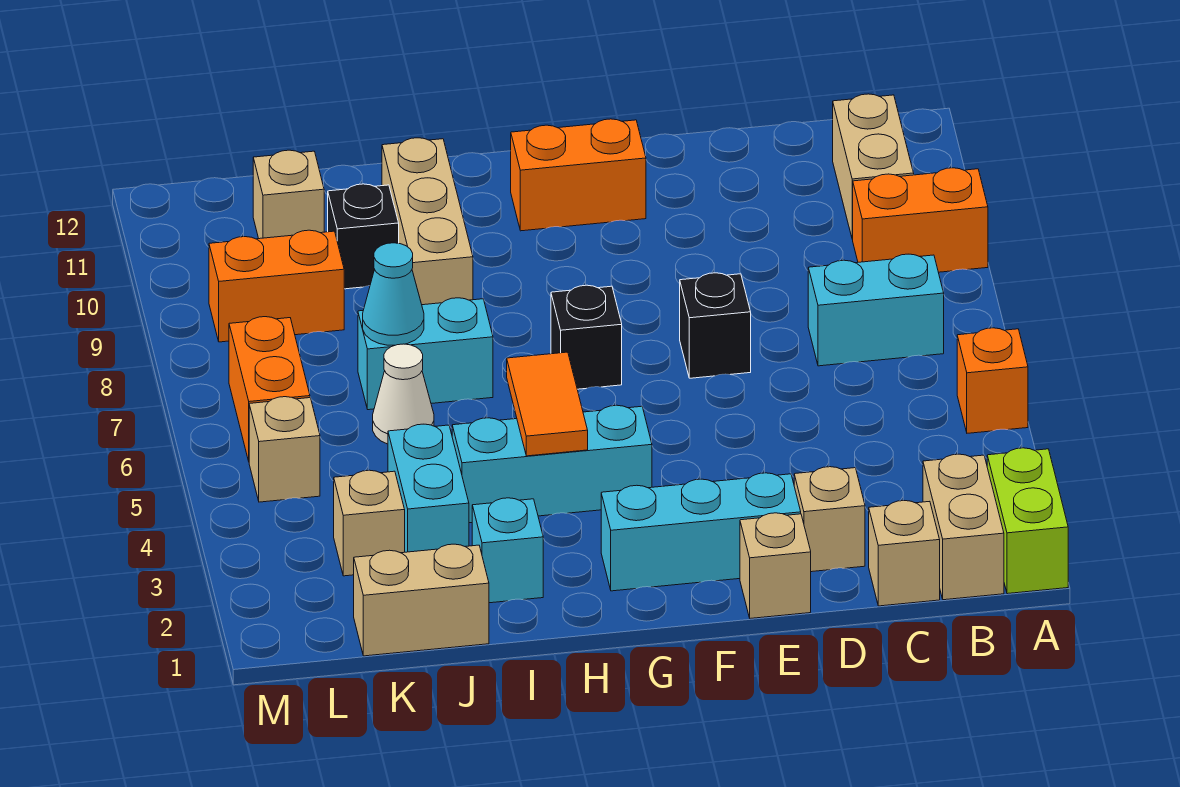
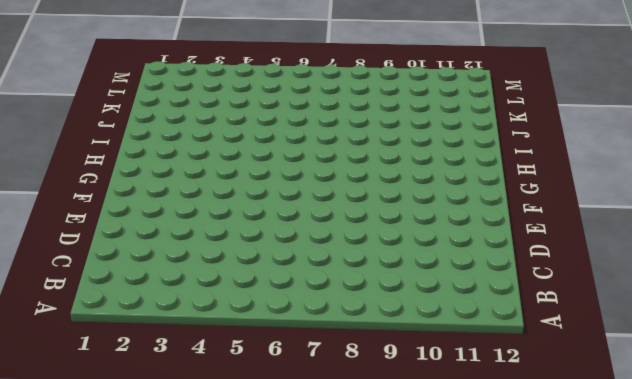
none -> lime brick A1:A2 level 1
none -> orange brick A5 level 1
none -> orange brick A9:B9 level 1

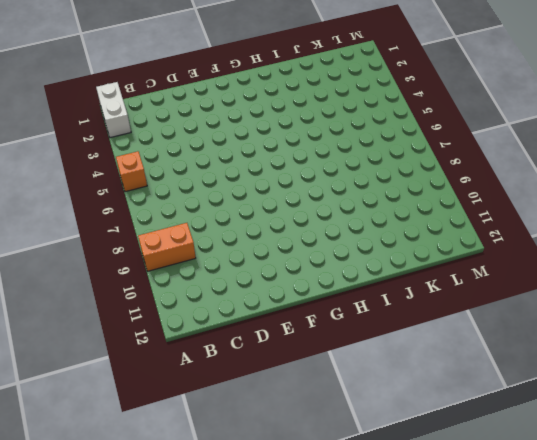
white brick A1:A2 level 1 -> lime brick A1:A2 level 1
none -> tan brick B1:B2 level 1
none -> cyan brick B7:C7 level 1
none -> tan brick B10:B11 level 1

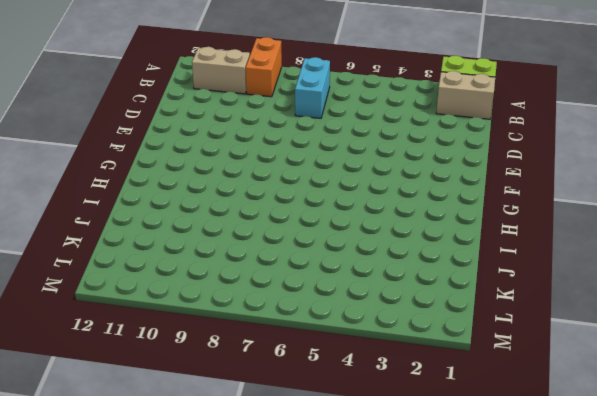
none -> orange brick A5 level 1
none -> tan brick C1 level 1
none -> tan brick D2 level 1

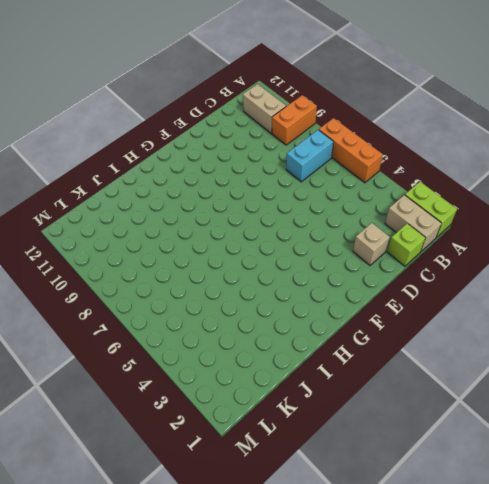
orange brick A5:A7 level 1 -> orange brick A5 level 1
lime brick C1 level 1 -> tan brick C1 level 1
none -> tan brick E1 level 1
none -> cyan brick E2:G2 level 1
none -> black brick E7 level 1

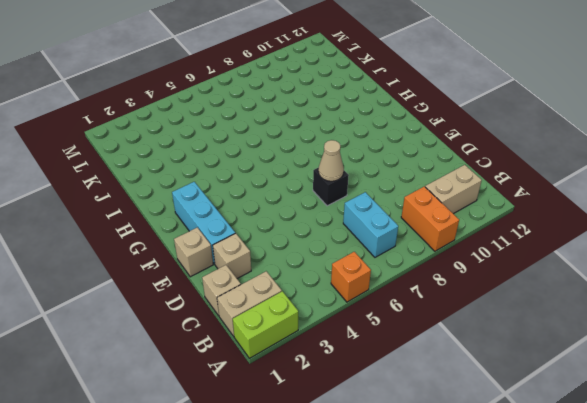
tan cone E7 level 2 -> none
none -> orange brick F11:G11 level 1
none -> cyan brick G4:I4 level 1
none -> black brick G7 level 1

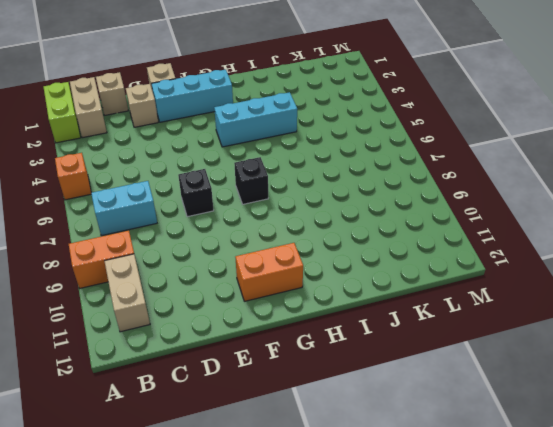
none -> cyan brick I2 level 1
none -> cyan brick I7:J7 level 1
none -> tan brick I9:I11 level 1

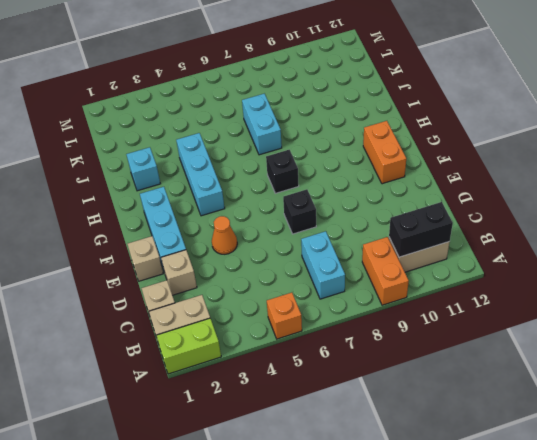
black brick B10:B11 level 2 -> none
orange cone E4 level 1 -> none
none -> tan brick I9:I11 level 1
none -> tan brick J1:K1 level 1
none -> cyan brick J3:J4 level 1

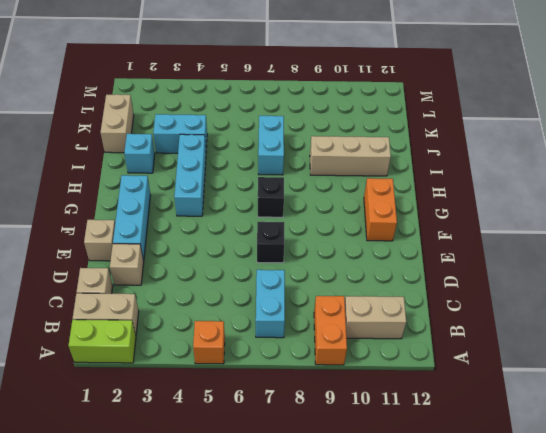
none -> white cone J6 level 1
none -> black brick J10 level 1
none -> tan brick K3 level 1

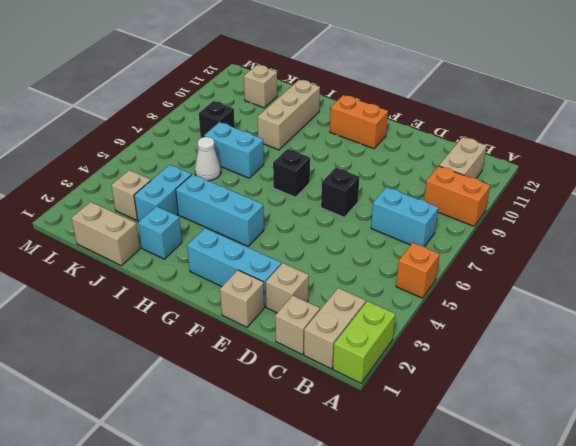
black brick K8 level 1 -> black brick J10 level 1
none -> orange brick K9:L9 level 1
none -> tan brick L5 level 1
none -> orange brick L6:L7 level 1

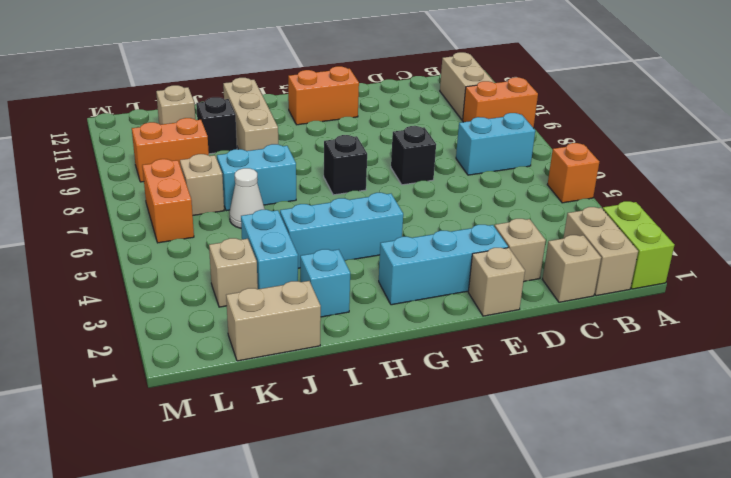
tan brick K7 level 1 -> tan brick L5 level 1
none -> orange tile H4:H5 level 2
none -> cyan cone J7 level 2

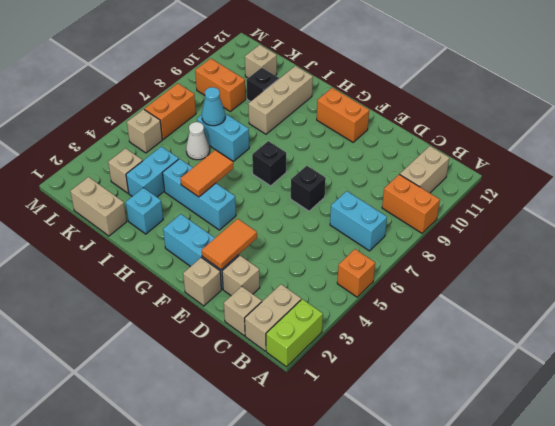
orange tile E2:E3 level 2 -> none

